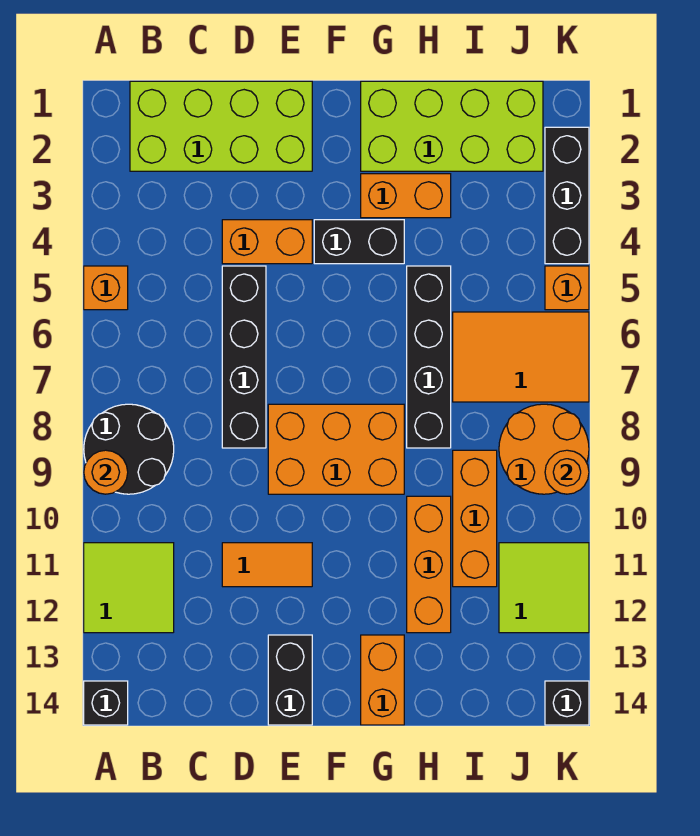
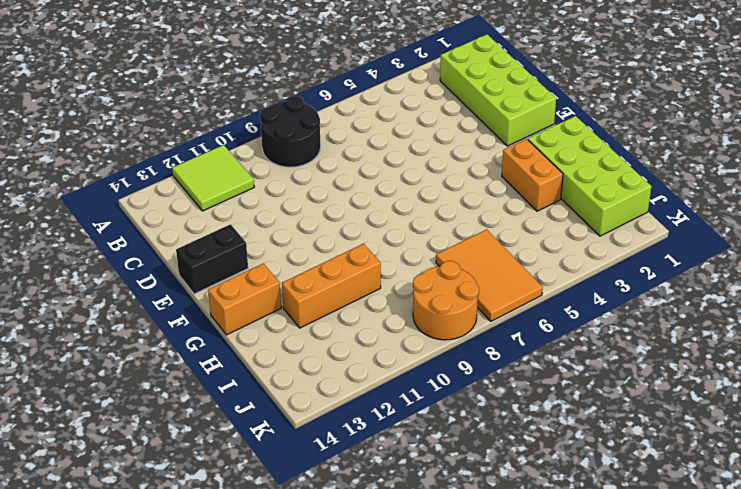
none -> orange brick A5 level 1
none -> black brick A14 level 1
none -> orange brick D4:E4 level 1

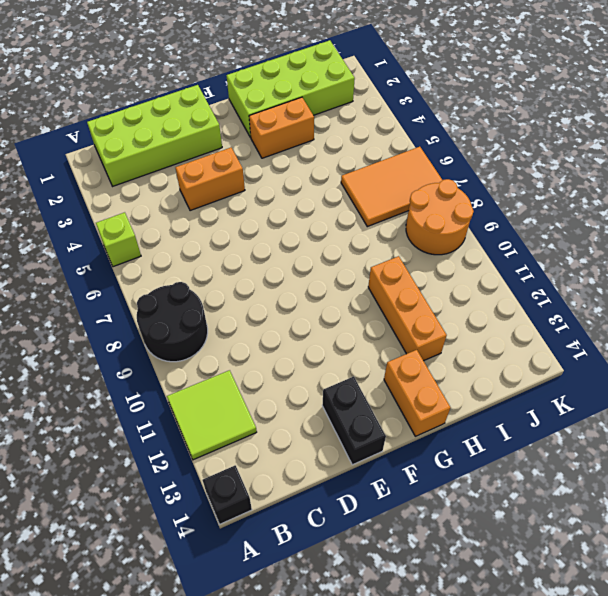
lime brick A5 level 1 -> orange brick A5 level 1
none -> black brick D5:D8 level 1
none -> orange tile D11:E11 level 1
none -> orange brick E8:G9 level 1

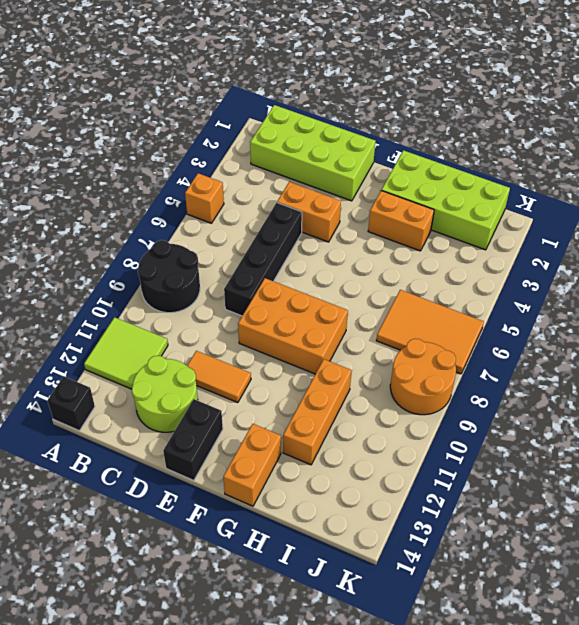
lime round brick C12:D13 level 1 -> none
none -> black brick F4:G4 level 1
none -> black brick H5:H8 level 1
none -> orange brick I9:I11 level 1

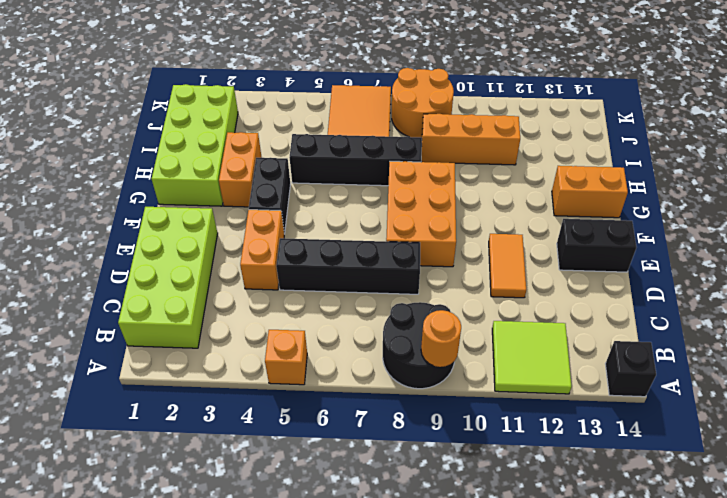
none -> orange brick H10:H12 level 1
none -> lime tile J11:K12 level 1
none -> black brick K2:K4 level 1

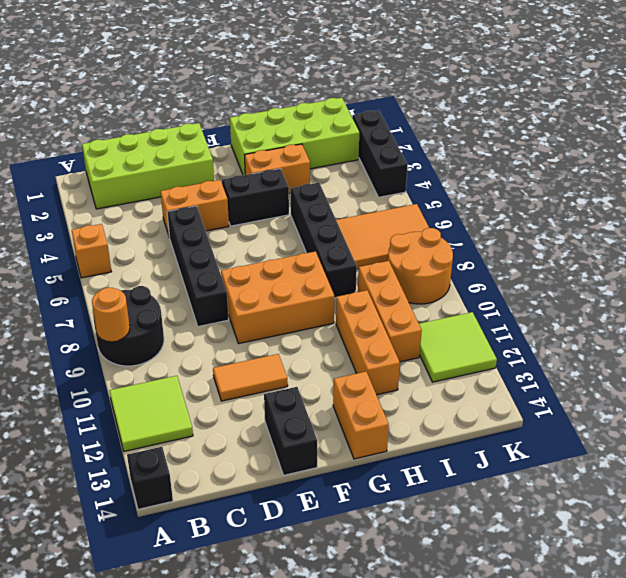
none -> orange brick K5 level 1
none -> black brick K14 level 1
none -> orange round brick K9 level 2

